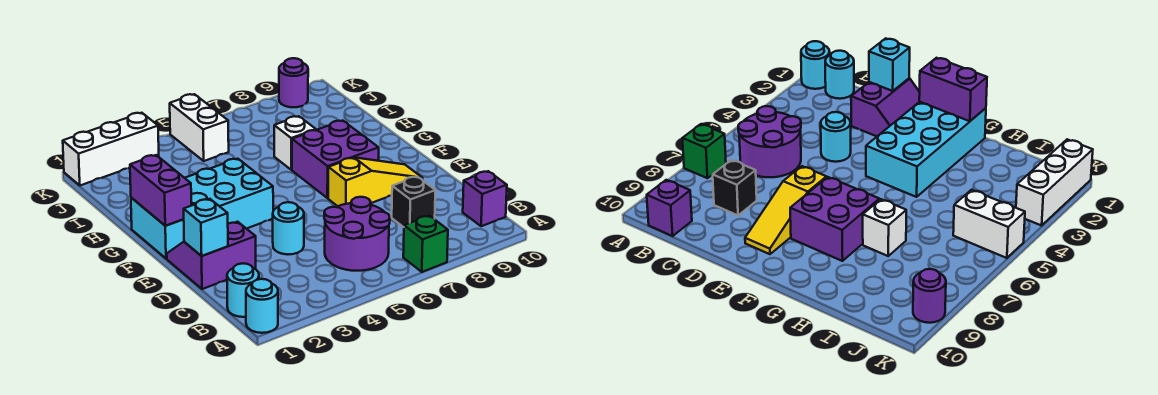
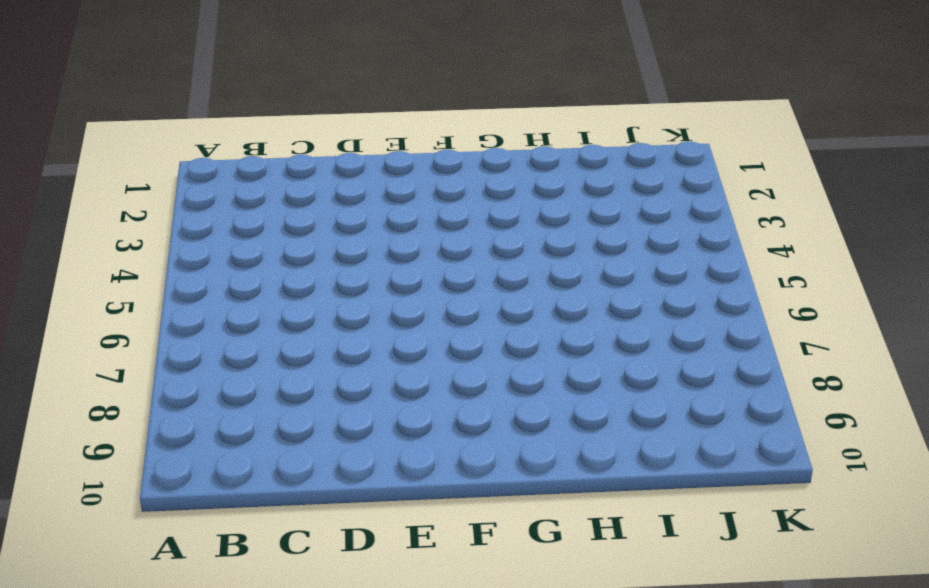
none -> cyan round brick A1 level 1
none -> green brick A7 level 1
none -> cyan round brick B1 level 1

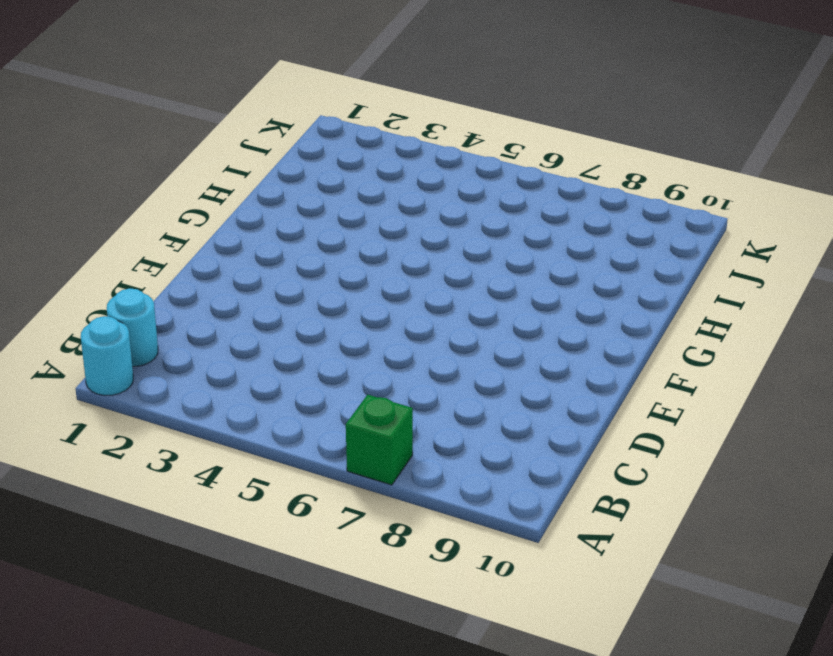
none -> purple round brick B5:C6 level 1
none -> purple brick B10 level 1
none -> black brick C8 level 1

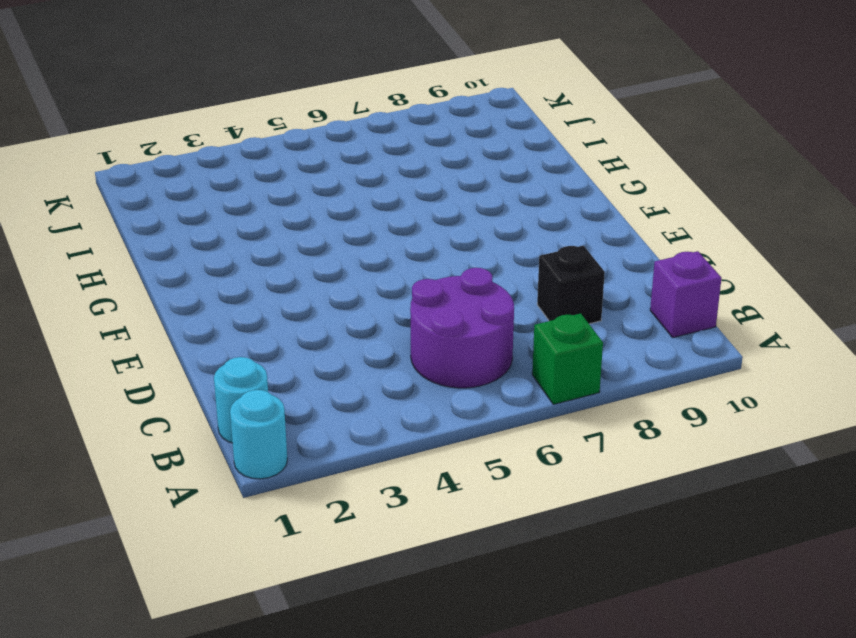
none -> purple slope D1:E2 level 1 top D
none -> cyan round brick D4 level 1
none -> yellow slope E7:E9 level 1 top 7

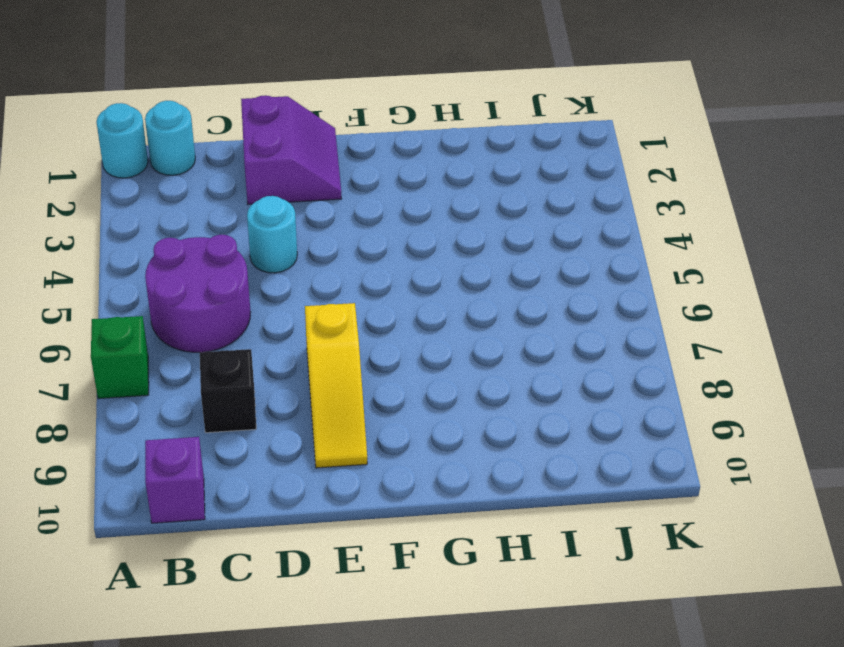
none -> cyan brick F1:G4 level 1
none -> purple brick F7:G8 level 1
none -> white brick H7 level 1

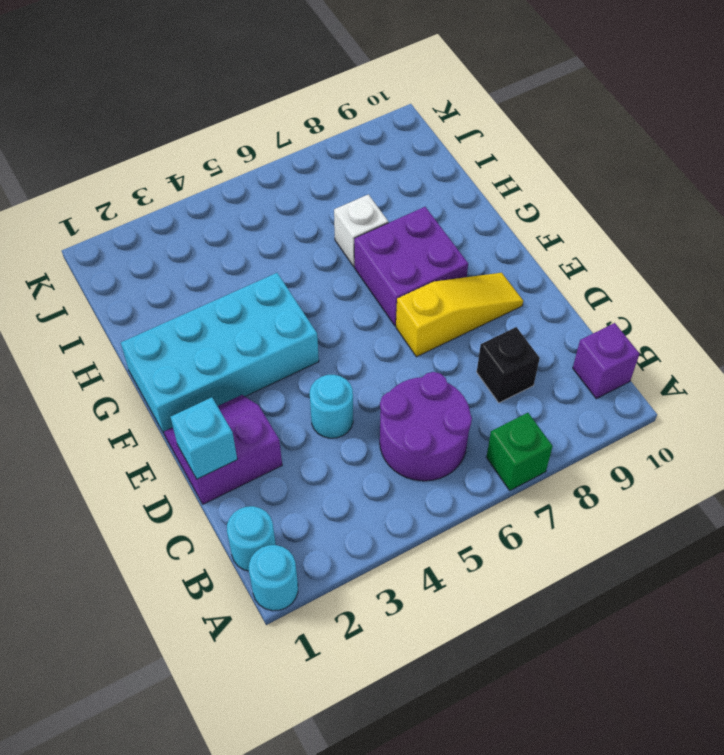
none -> white brick J5:K5 level 1
none -> white brick K1:K3 level 1
none -> purple round brick K9 level 1

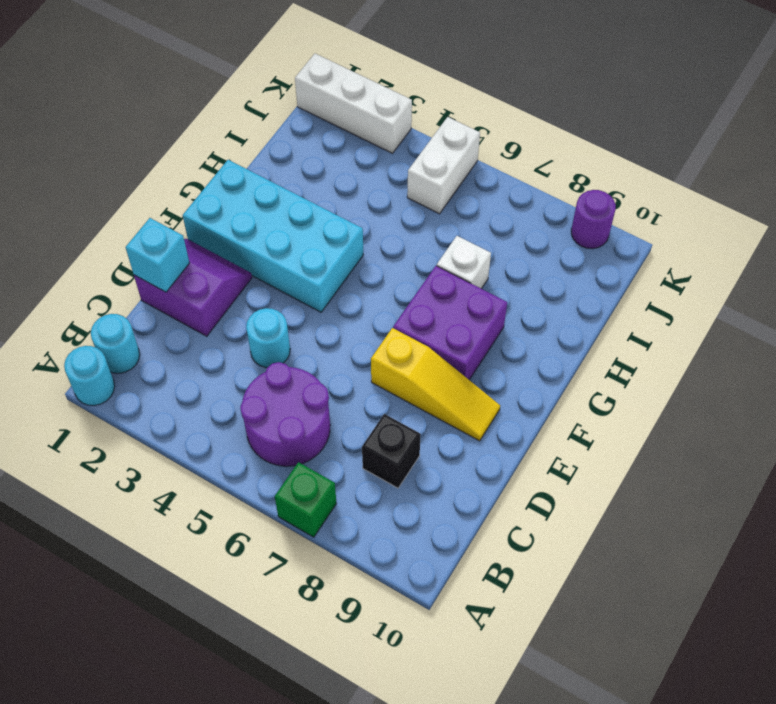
none -> purple brick B10 level 1
none -> purple brick F1:G1 level 2

